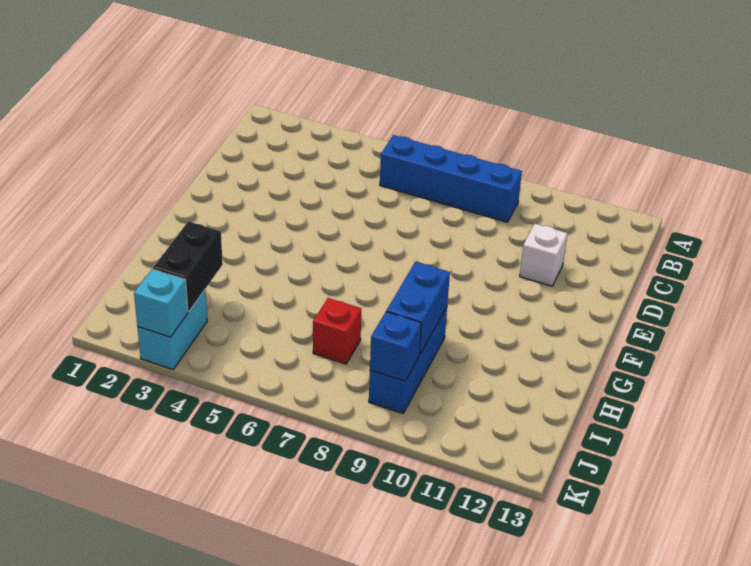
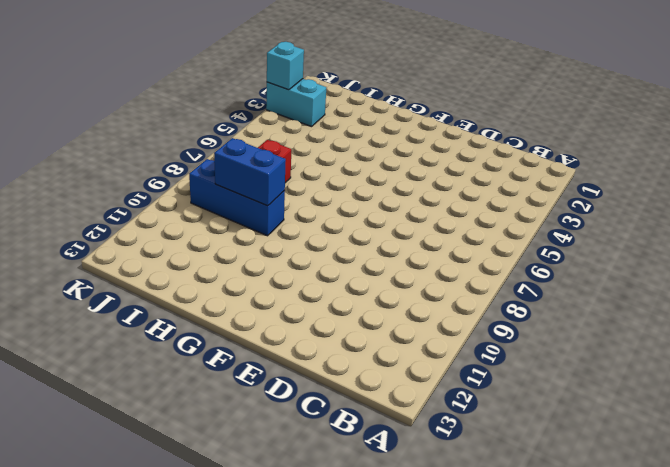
none -> blue brick B6:B9 level 1
none -> white brick D11 level 1

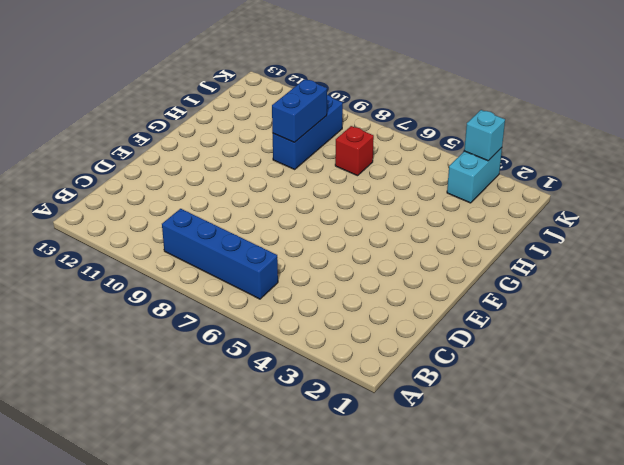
none -> white brick D11 level 1
none -> black brick I3:J3 level 2

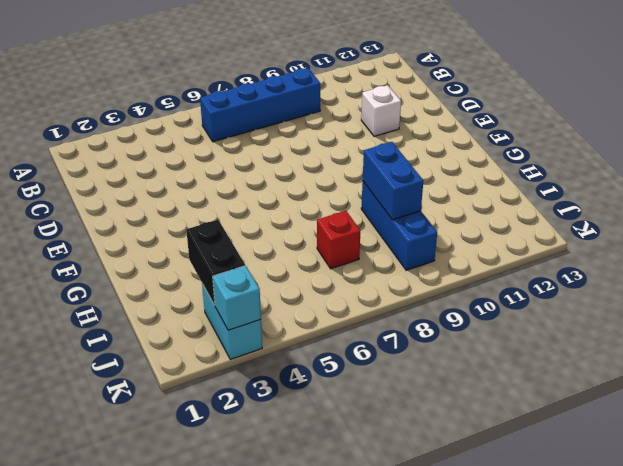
none -> blue brick J9 level 2

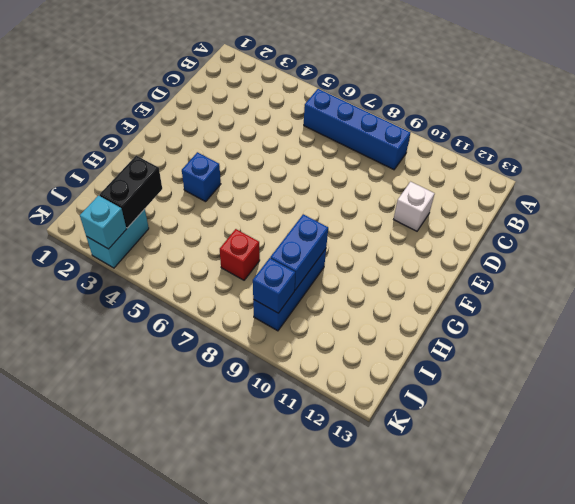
blue brick G4 level 1 -> none

